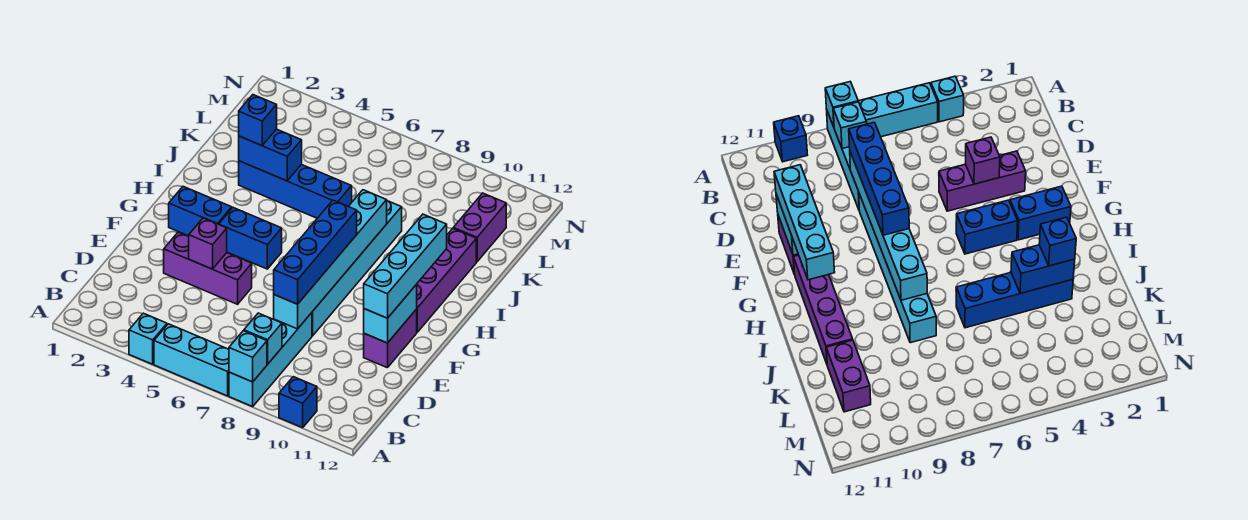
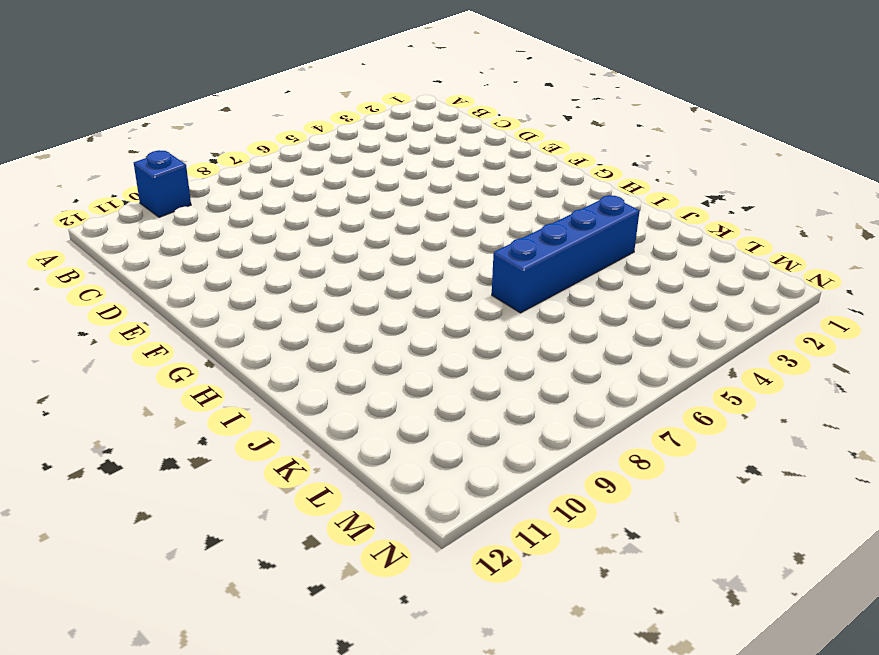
none -> cyan brick A4 level 1
none -> cyan brick A5:A7 level 1
none -> cyan brick A8:D8 level 1

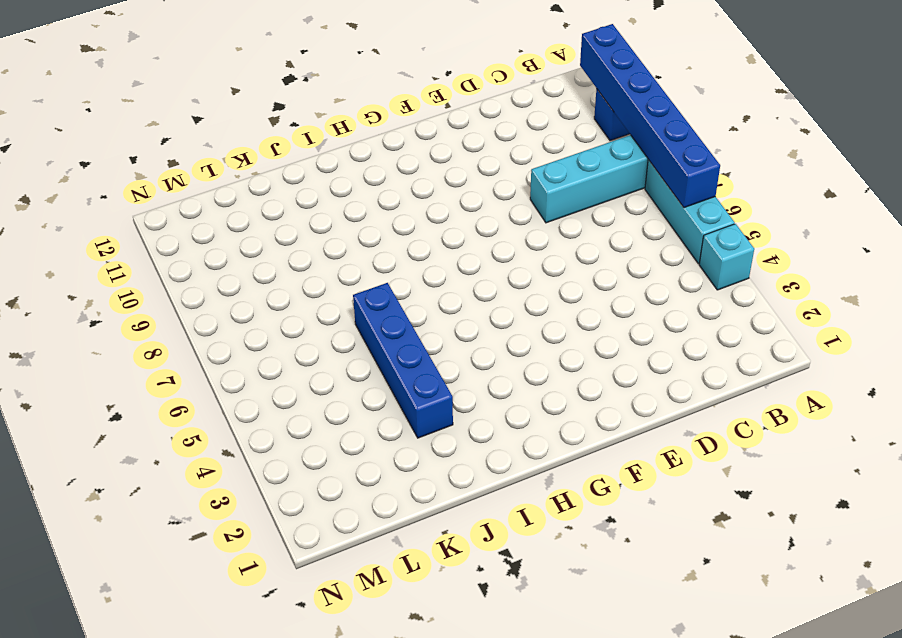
blue brick A6:A11 level 2 -> cyan brick A8 level 2
none -> purple brick E3:E5 level 1
none -> cyan brick E8:J8 level 1
none -> purple brick E11:F11 level 1

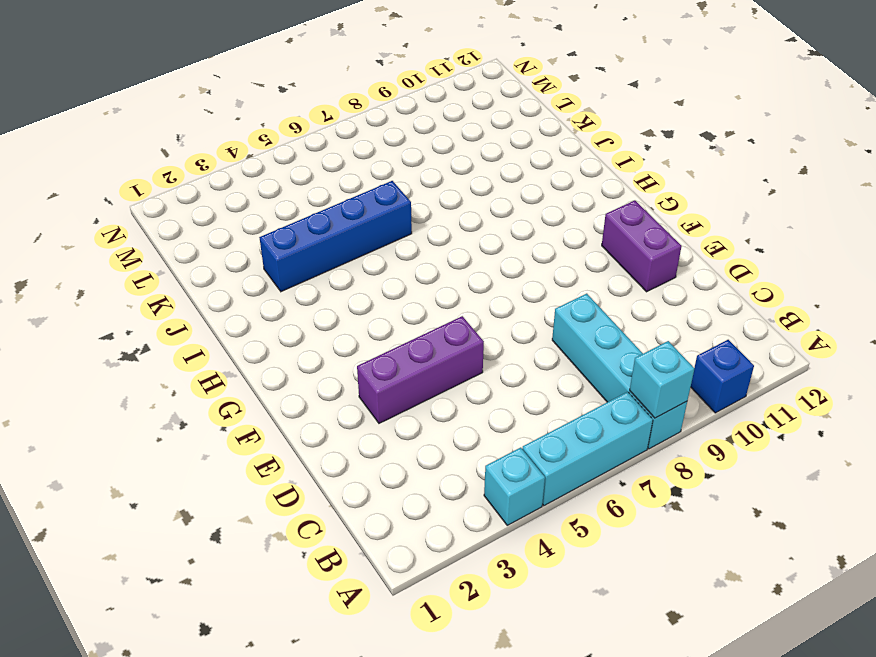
none -> cyan brick E8:J8 level 1
none -> blue brick G2:G3 level 1
none -> blue brick G4:G5 level 1

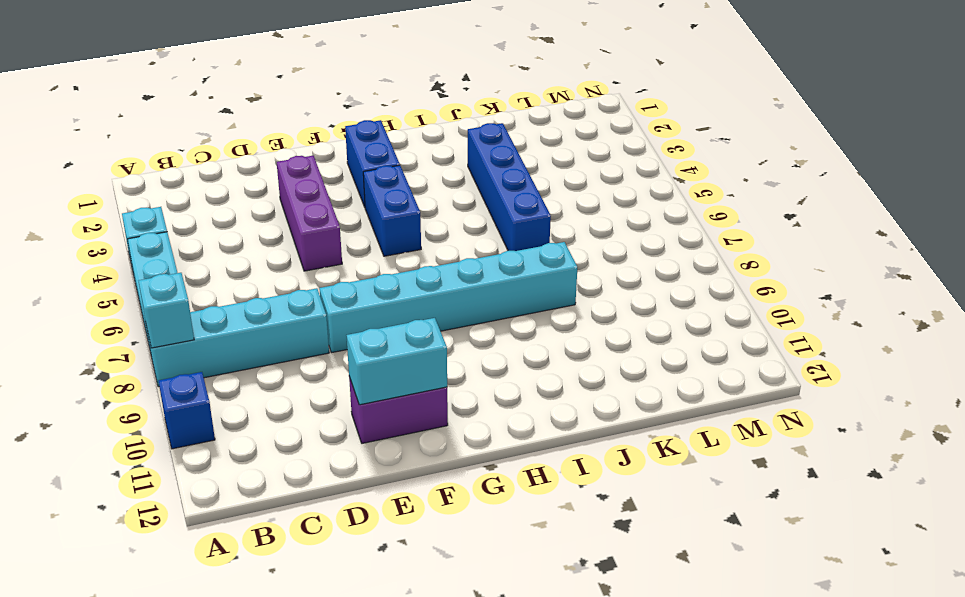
none -> purple brick G11:J11 level 1
none -> purple brick K11:L11 level 1
none -> cyan brick B8 level 2

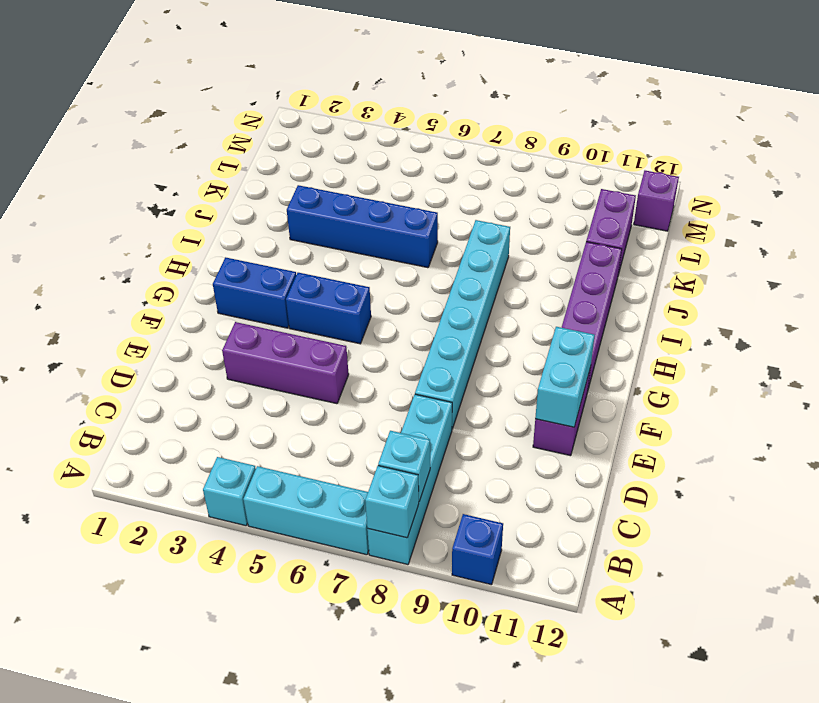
purple brick M12 level 1 -> purple brick E4 level 2
none -> cyan brick D8:I8 level 2
none -> blue brick J3:J4 level 2
none -> blue brick D8:G8 level 3

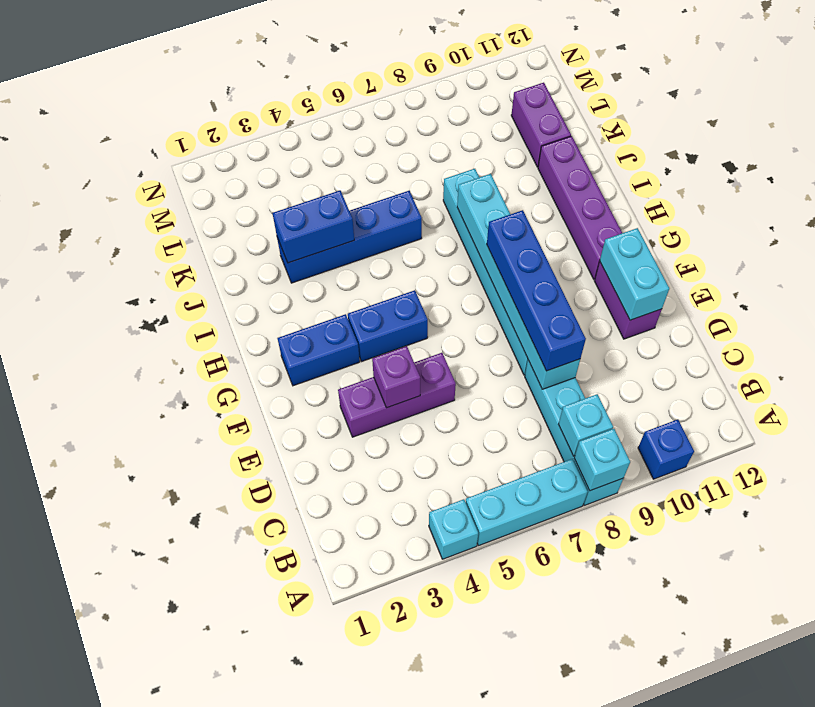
none -> cyan brick E11:H11 level 3
none -> blue brick J3 level 3

